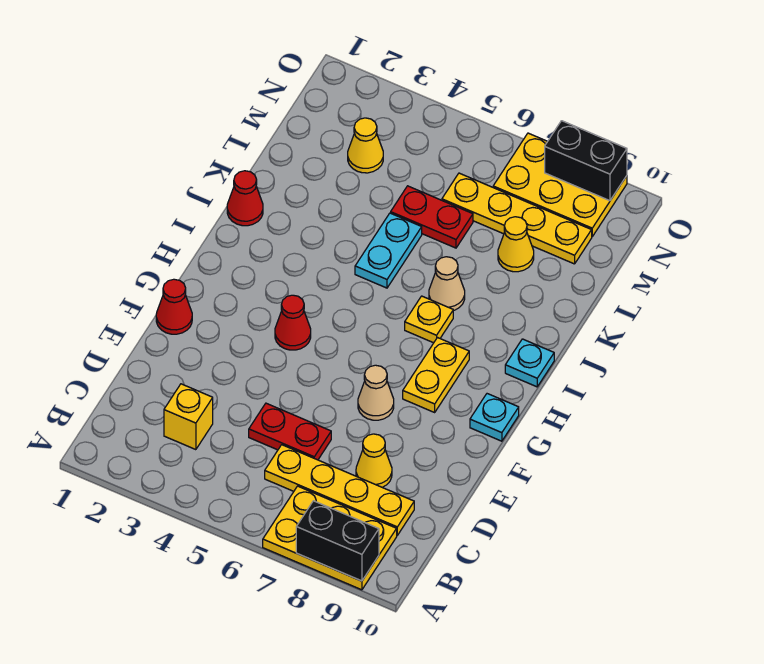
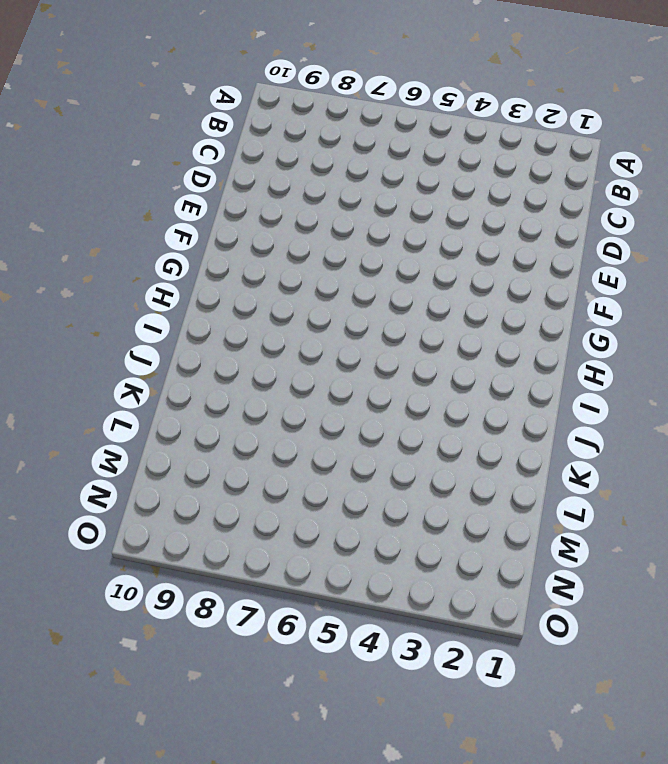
none -> yellow plate A7:B9 level 1
none -> yellow brick C3 level 1
none -> yellow plate C6:C9 level 1

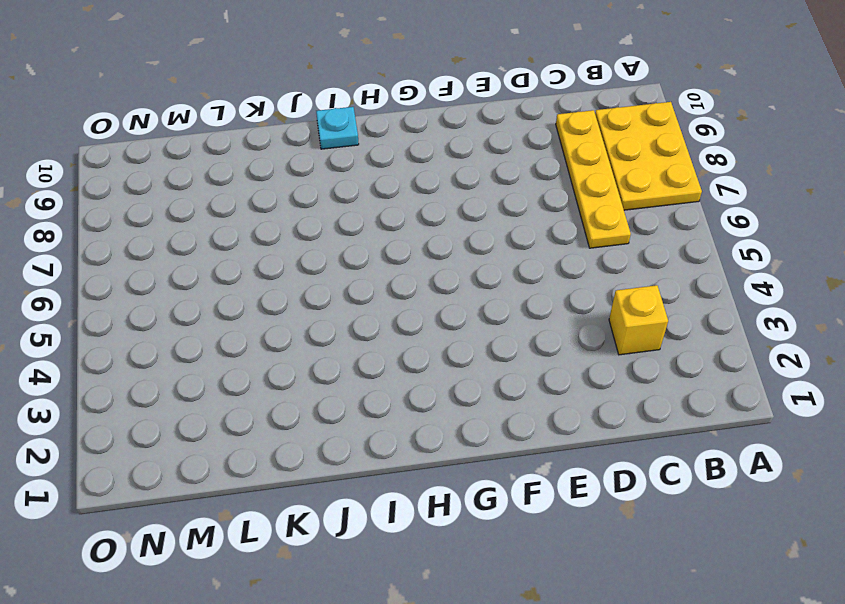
none -> red plate D5:D6 level 1
none -> yellow cone D8 level 1
none -> red cone F1 level 1

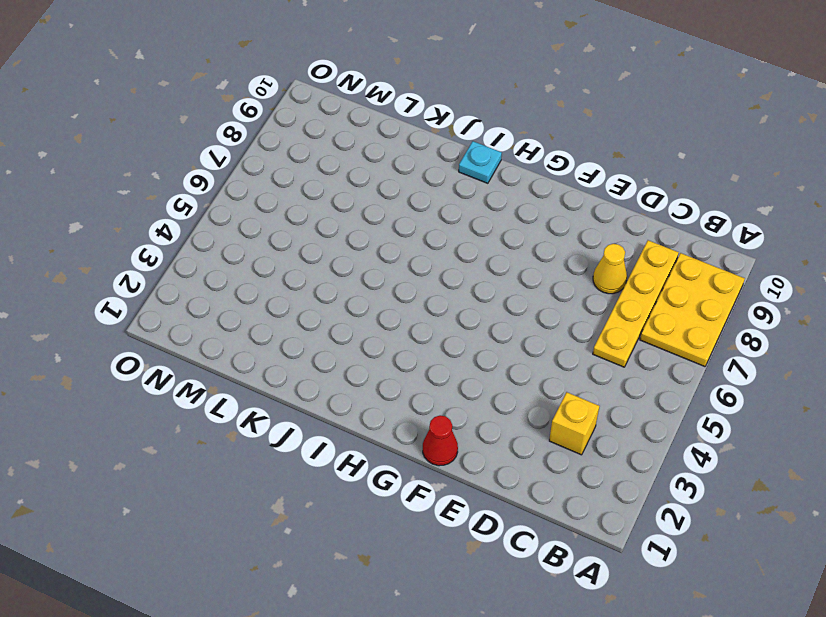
none -> red plate D5:D6 level 1
none -> tan cone F7 level 1
none -> red cone G4 level 1

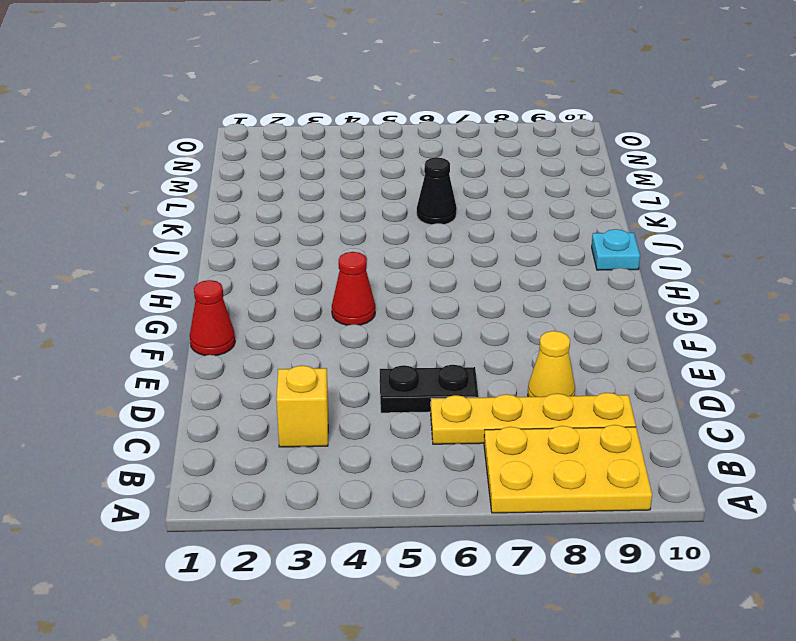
black plate D5:D6 level 1 -> red plate D5:D6 level 1
black cone K6 level 1 -> none
none -> tan cone F7 level 1
none -> yellow plate G8:H8 level 1
none -> cyan plate G10 level 1

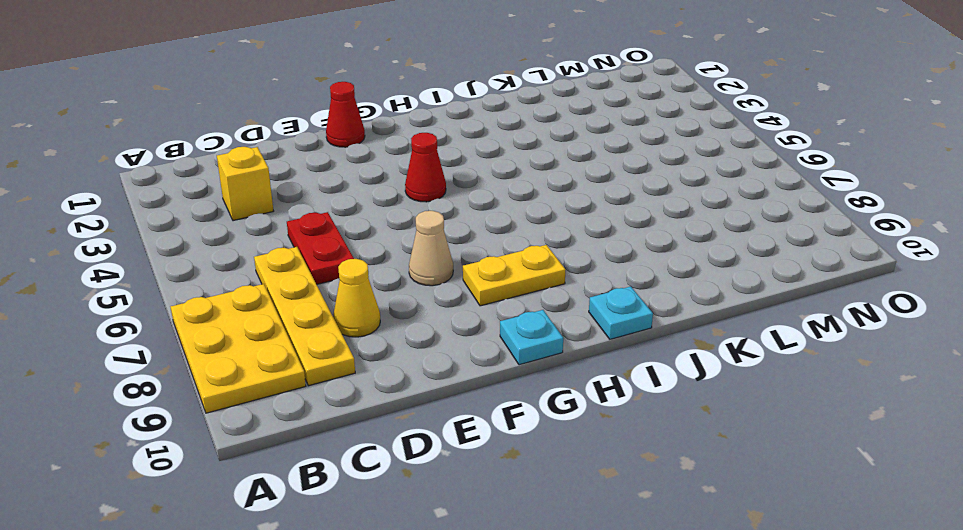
none -> yellow plate I7 level 1
none -> red cone J1 level 1
none -> cyan plate J5:K5 level 1

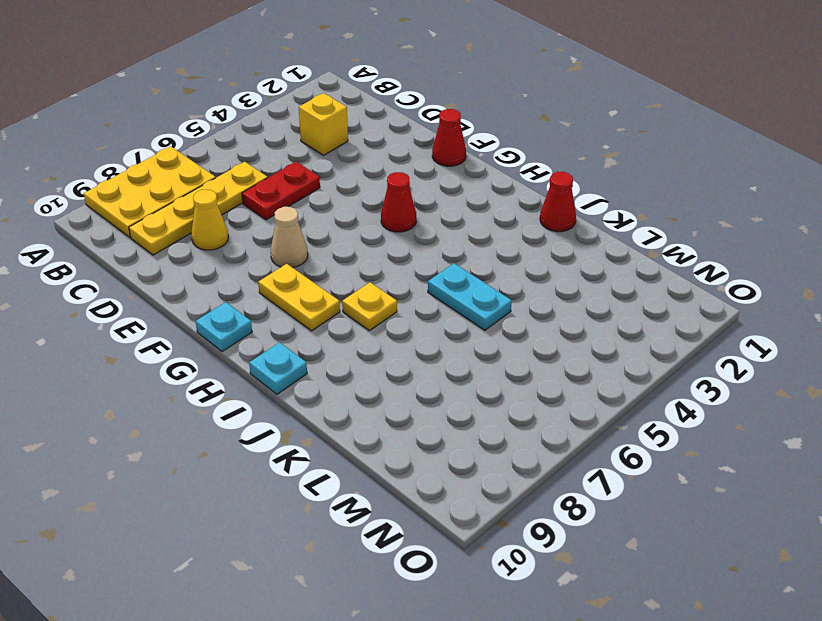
none -> tan cone J7 level 1
none -> red plate L5:L6 level 1
none -> yellow cone L8 level 1

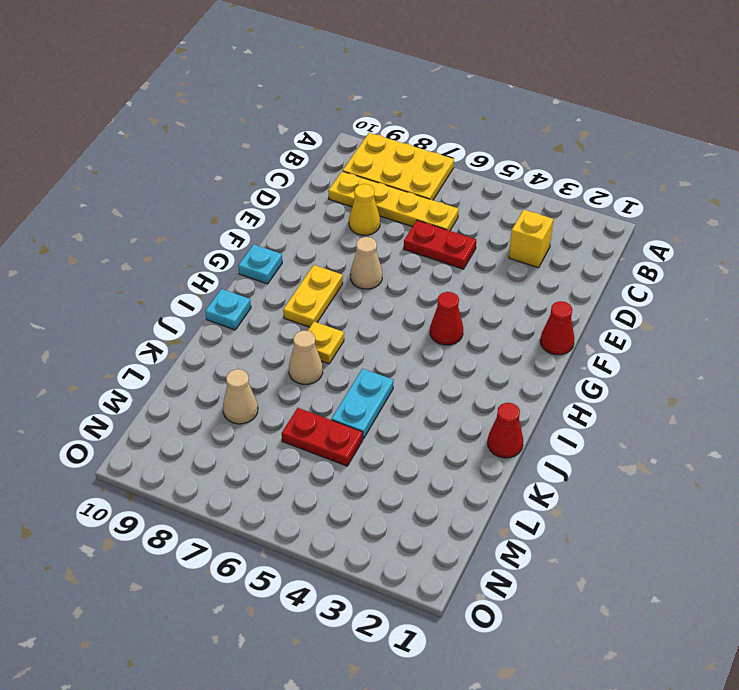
tan cone L8 level 1 -> yellow cone L8 level 1
none -> yellow cone M3 level 1
none -> yellow plate M6:M9 level 1
none -> yellow plate N7:O9 level 1

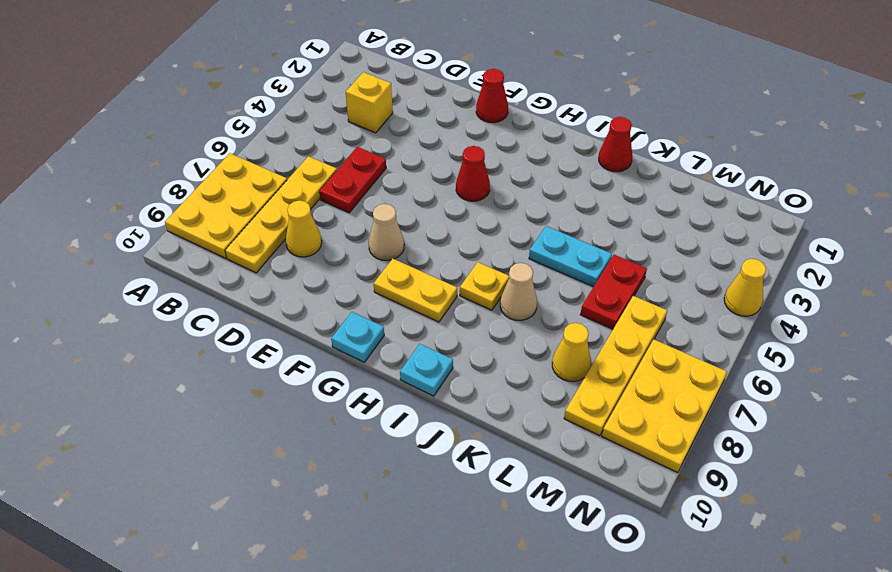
yellow cone O4 level 1 -> yellow cone M3 level 1
none -> black brick A8:A9 level 2
none -> black brick O8:O9 level 2

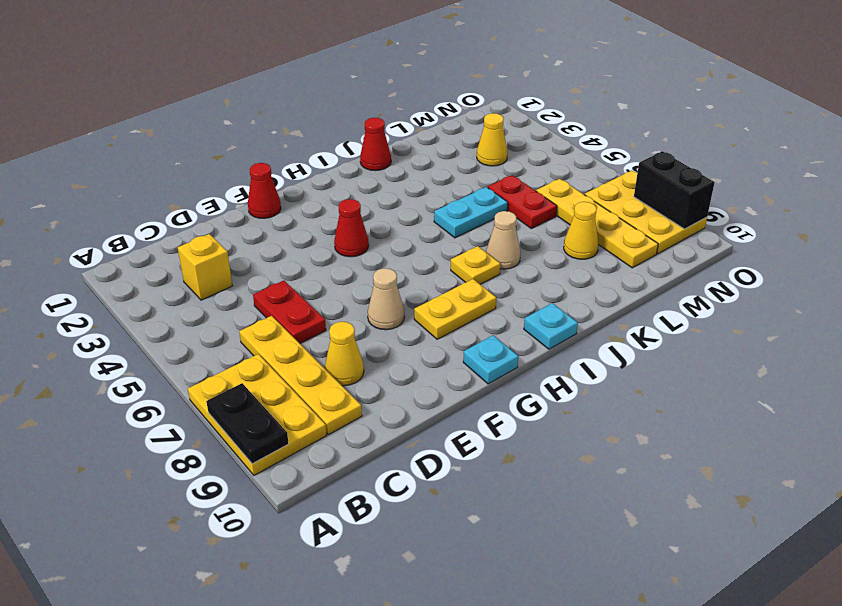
black plate A8:A9 level 2 -> black brick A8:A9 level 2

